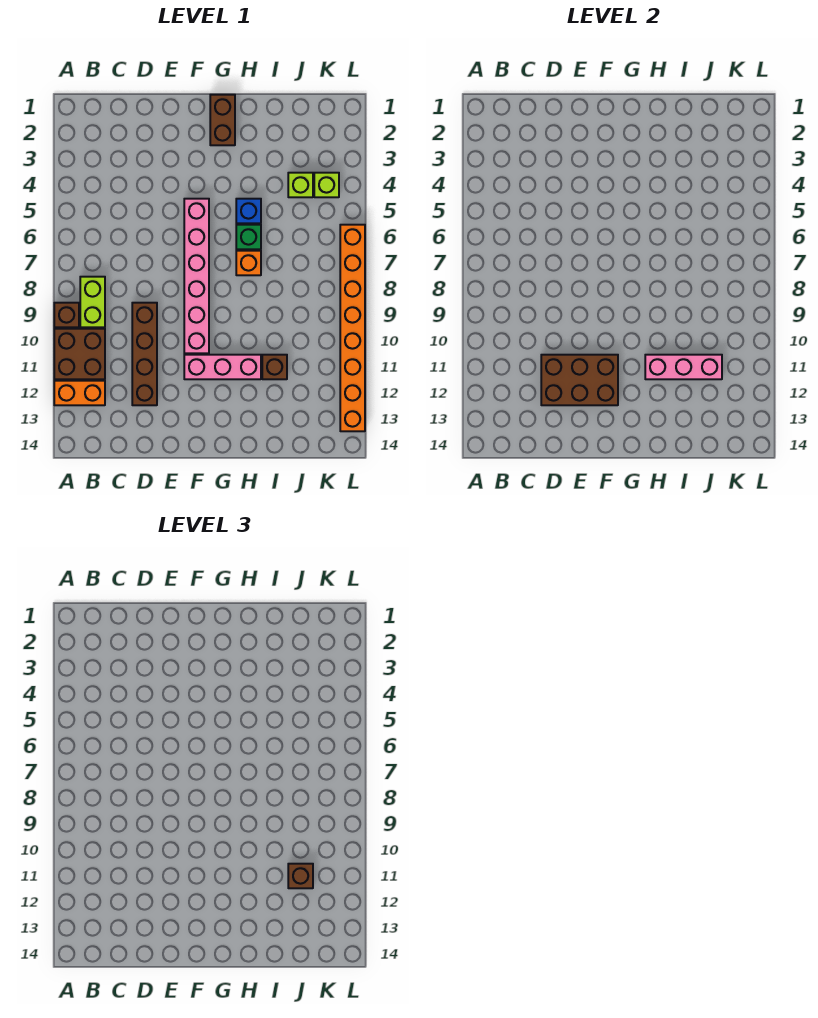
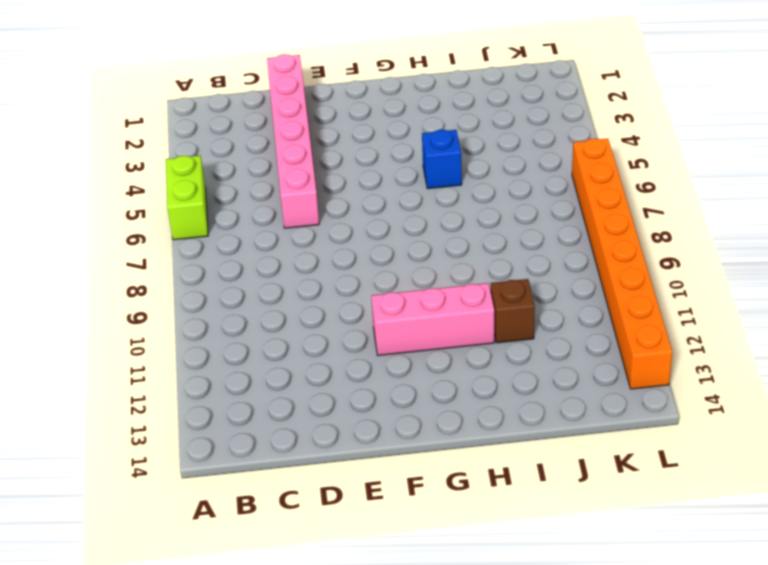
lime brick A5:A6 level 1 -> lime brick B8:B9 level 1
pink brick D1:D6 level 1 -> pink brick F5:F10 level 1
none -> brown brick A9 level 1
none -> brown brick A10:B11 level 1
none -> orange brick A12:B12 level 1

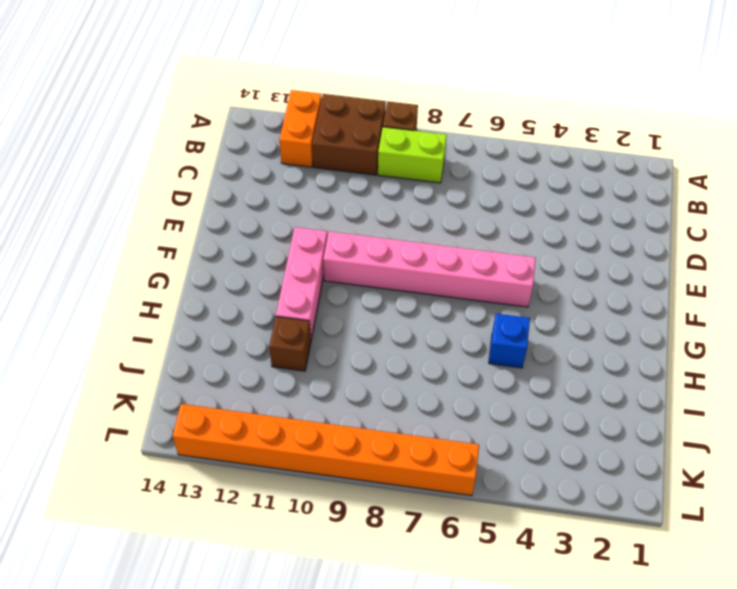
none -> brown brick D9:D12 level 1
none -> brown brick G1:G2 level 1
none -> green brick H6 level 1

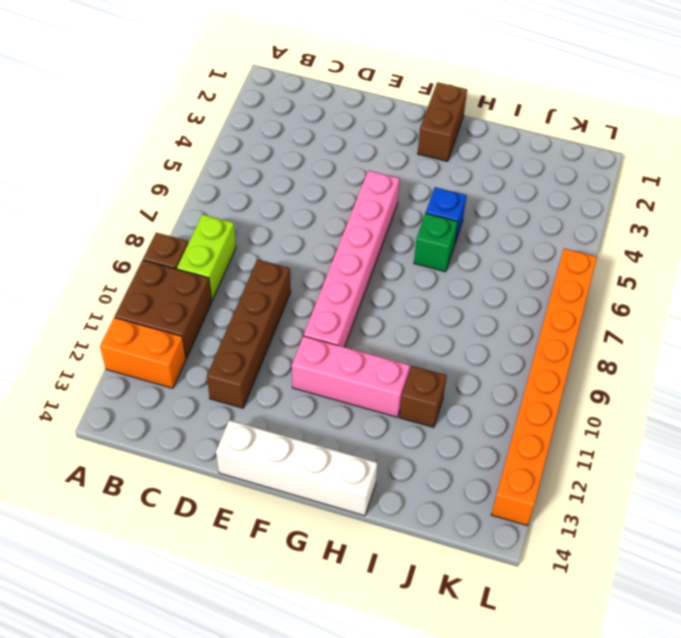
white brick E14:H14 level 1 -> none
none -> orange brick H7 level 1
none -> lime brick J4 level 1
none -> lime brick K4 level 1

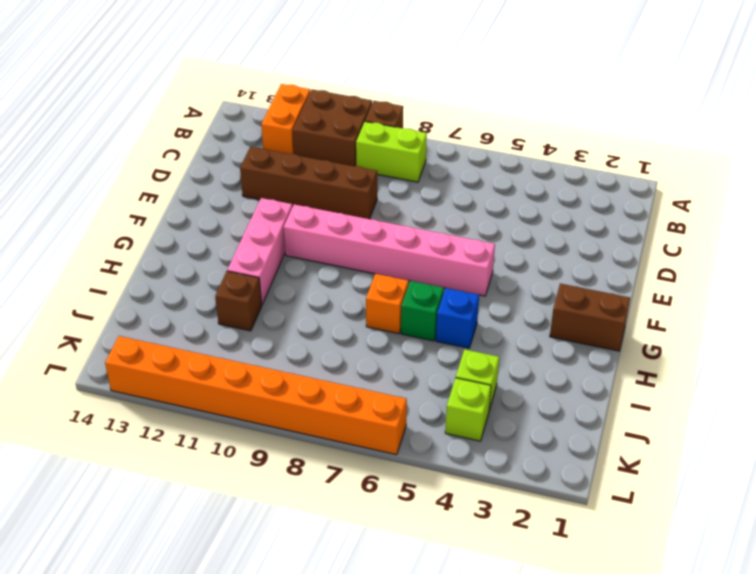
none -> brown brick D11:F12 level 2
none -> pink brick H11:J11 level 2
none -> brown brick J11 level 3

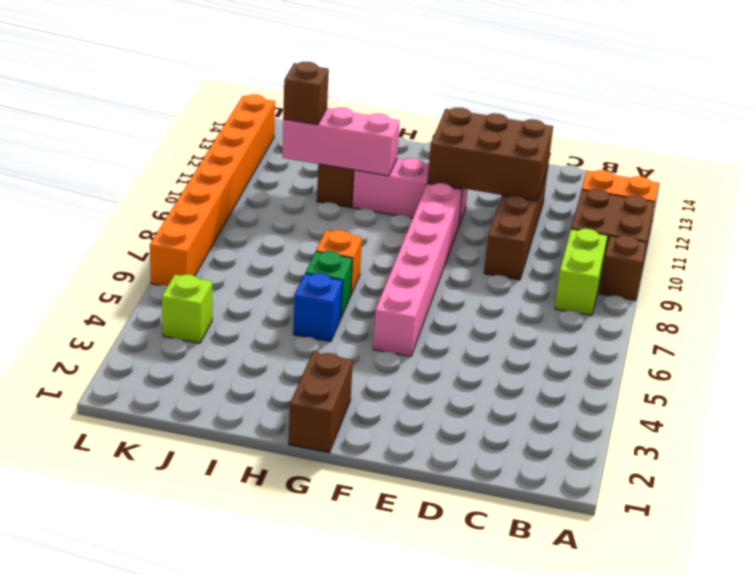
none -> lime brick J4 level 1

